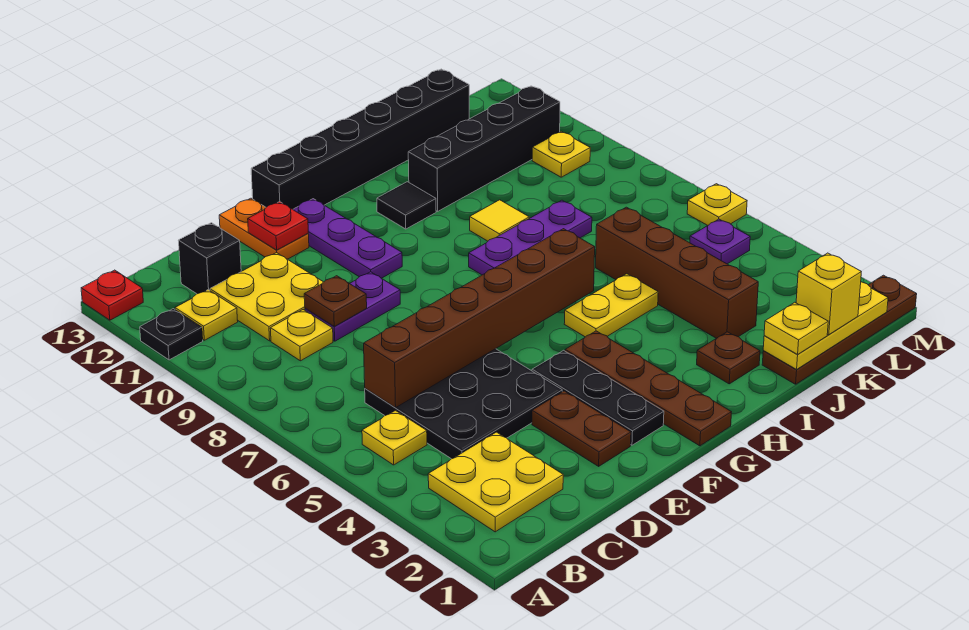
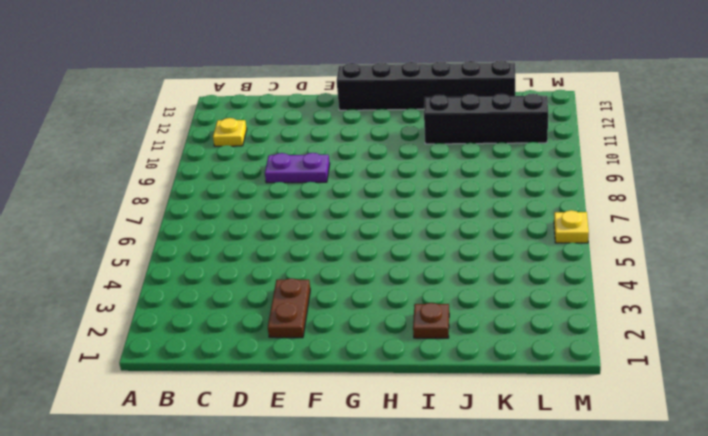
none -> black plate A11 level 1
none -> red plate A13 level 1
none -> yellow plate B2:C3 level 1
none -> yellow plate B5 level 1

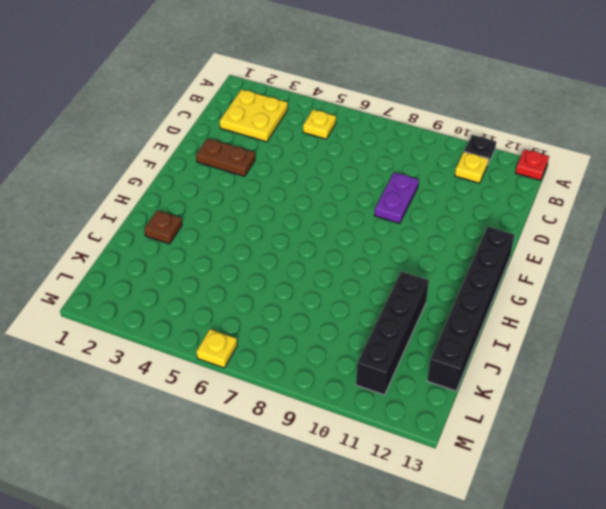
none -> black plate C4:E6 level 1
none -> yellow plate C9 level 1
none -> yellow plate C10:D11 level 1
none -> black brick C12 level 1

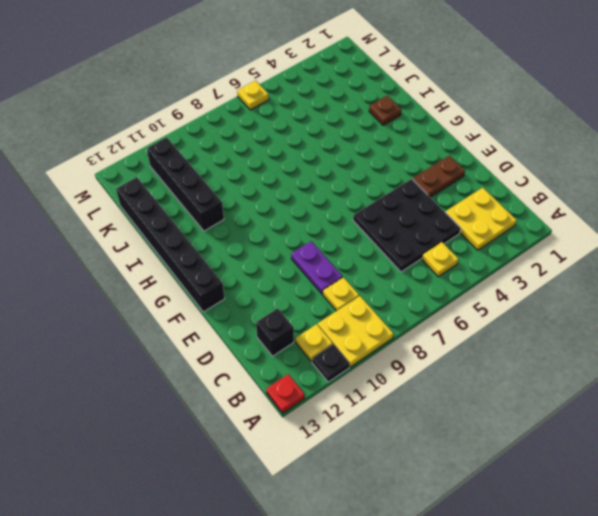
yellow plate A9:B10 level 1 -> yellow plate C10:D11 level 1
none -> orange plate E12:E13 level 1
none -> black plate F2:F4 level 1
none -> purple plate F10:F12 level 1
none -> brown plate G1:G4 level 1

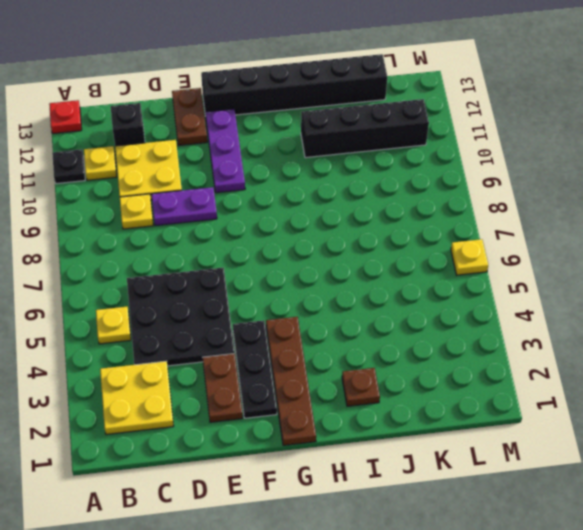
brown plate E12:E13 level 1 -> orange plate E12:E13 level 1
none -> yellow plate H5:I5 level 1
none -> purple plate H8:J8 level 1
none -> black tile H11 level 1
none -> yellow tile I9 level 1

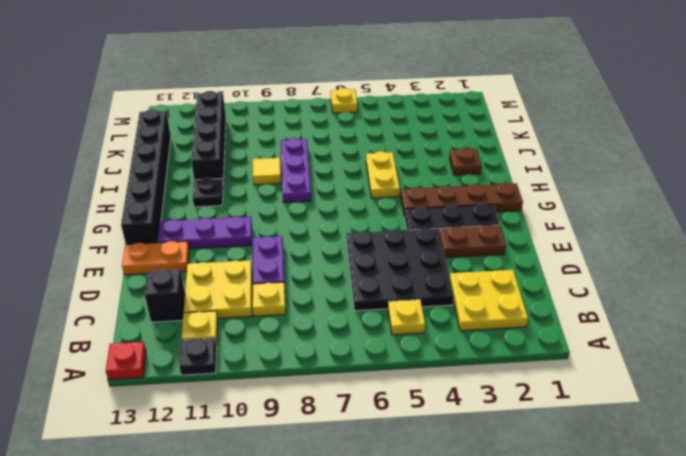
black plate H11 level 1 -> black tile H11 level 1
none -> brown plate J1:M1 level 1
none -> brown brick J3:J6 level 1
none -> purple plate L5 level 1
none -> yellow plate L10 level 1

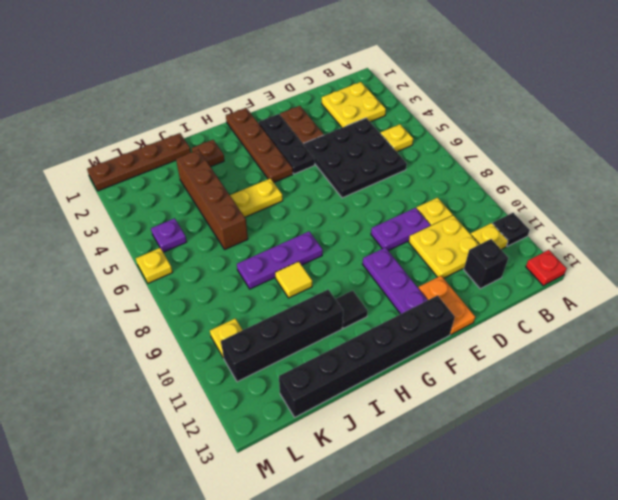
none -> brown brick C6:H6 level 2
none -> brown plate D9 level 2
none -> red plate E12 level 2
none -> yellow plate J1:L1 level 2

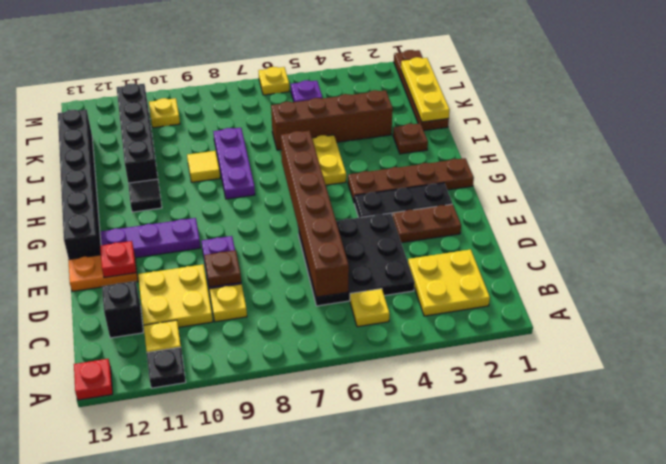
none -> yellow plate J1 level 3
none -> yellow brick K1 level 3

